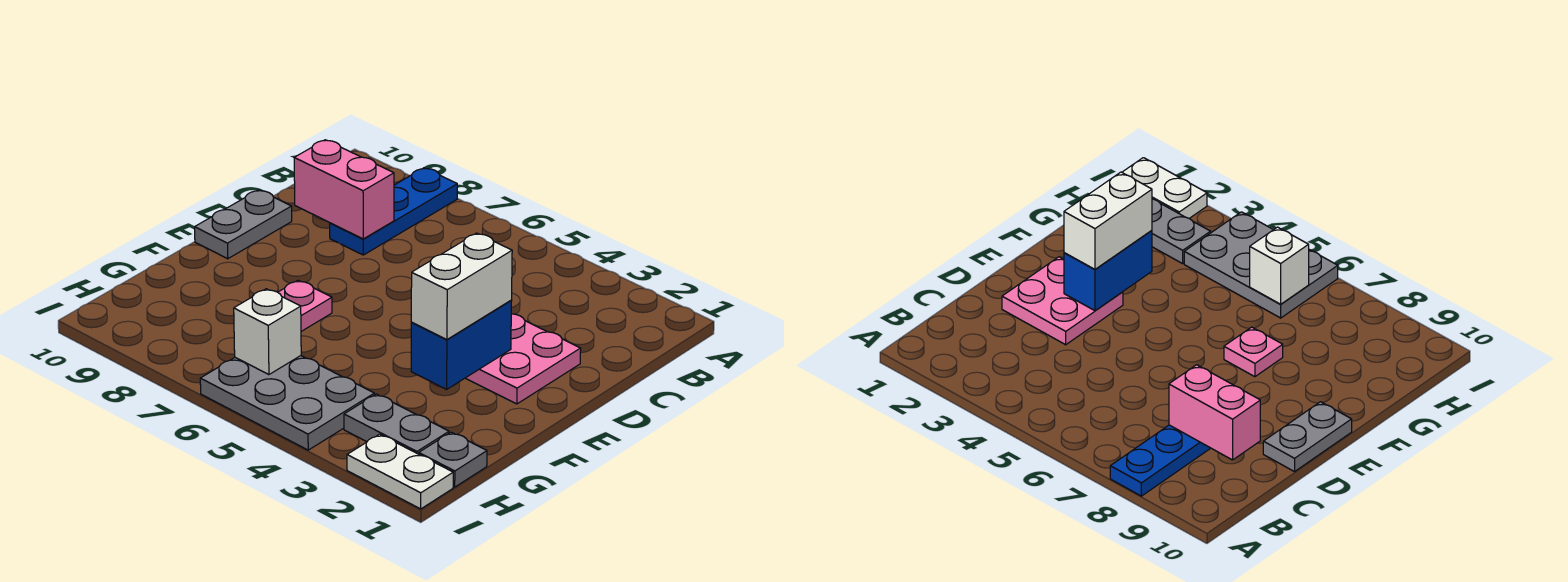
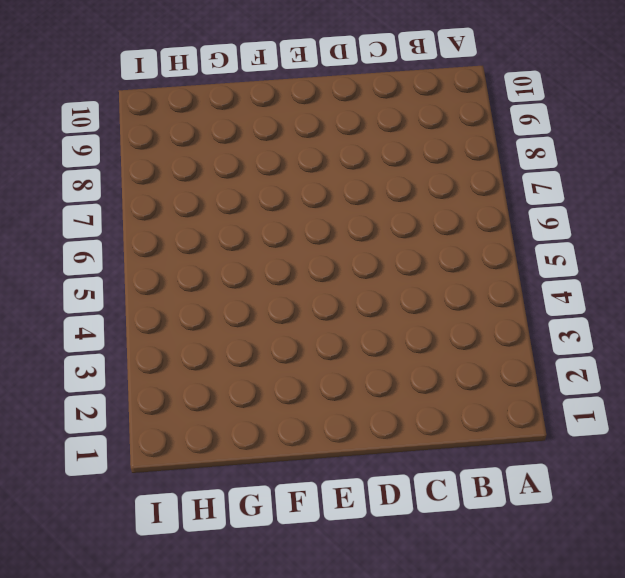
none -> blue plate A8:C8 level 1
none -> pink plate D2:E3 level 1
none -> grey plate D10:E10 level 1

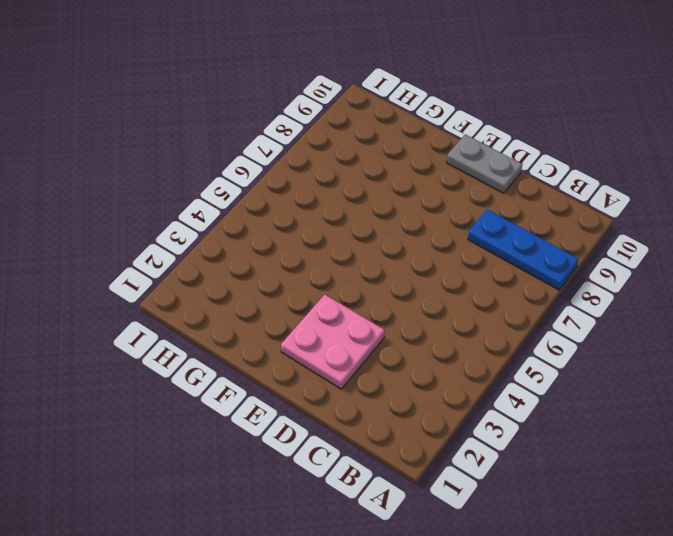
none -> pink plate F7 level 1
none -> grey plate H1 level 1
none -> grey plate H2:H3 level 1

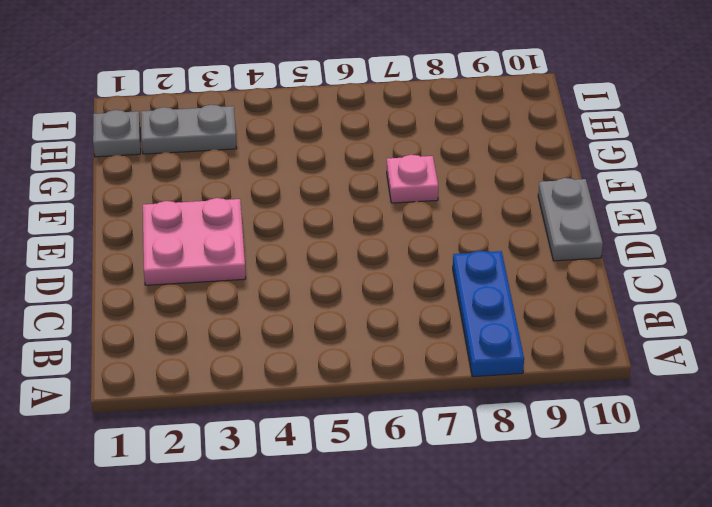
none -> grey plate H4:I6 level 1
none -> white plate I1:I2 level 1
none -> pink brick C8:C9 level 2

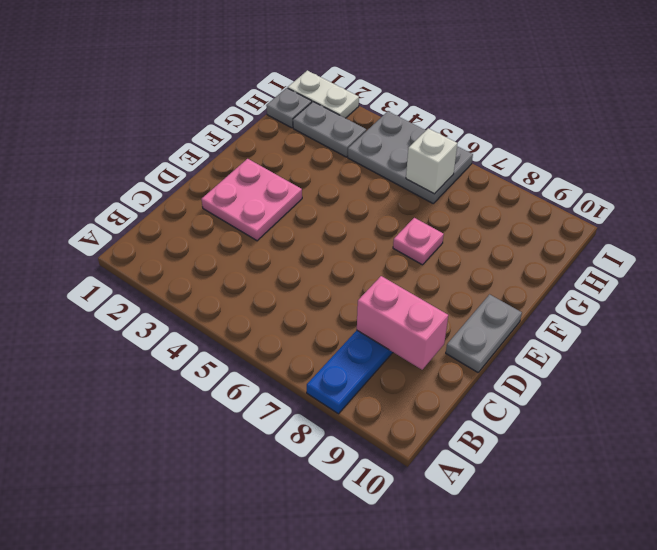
none -> blue brick E3:F3 level 2
none -> white brick E3:F3 level 3

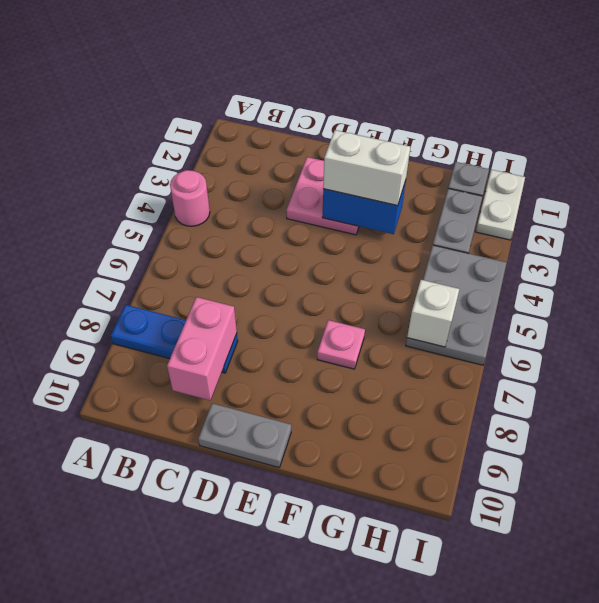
pink round brick A4 level 1 -> none

